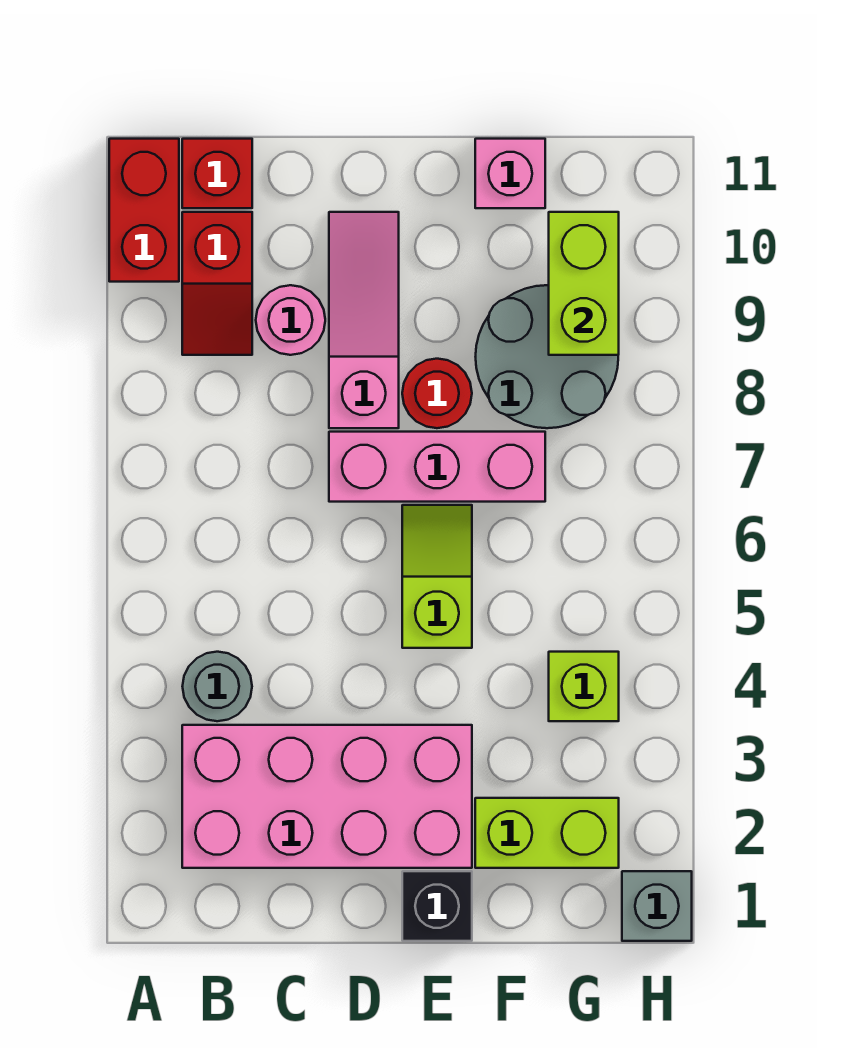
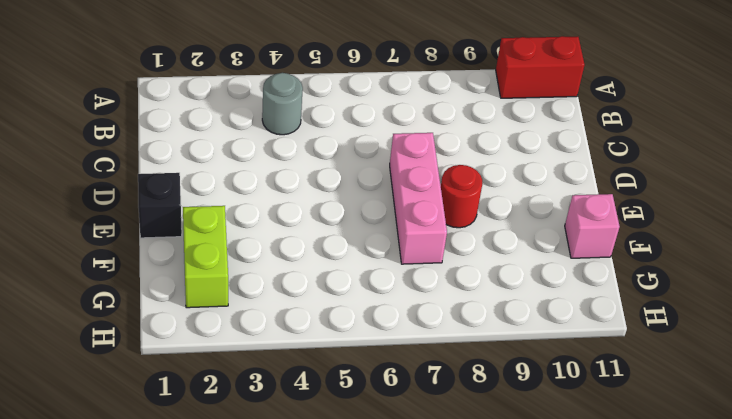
none -> pink brick B2:E3 level 1
none -> red slope B9:B10 level 1 top 10
none -> red brick B11 level 1

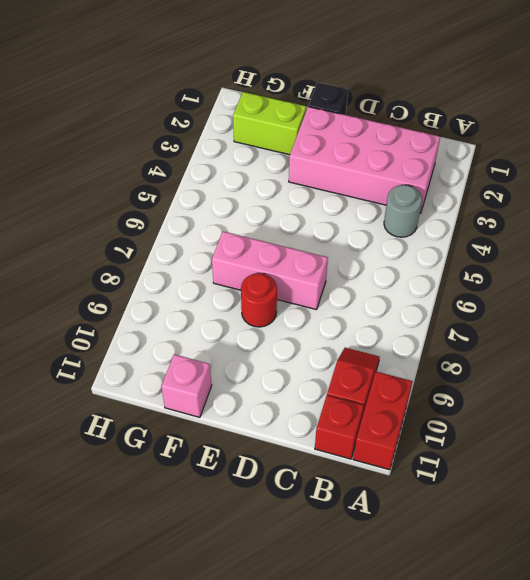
none -> pink round brick C9 level 1
none -> pink slope D8:D10 level 1 top 8
none -> lime slope E5:E6 level 1 top 5

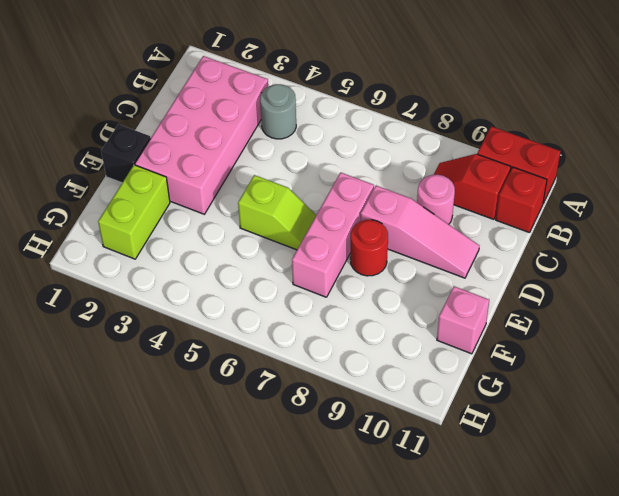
none -> grey round brick F8:G9 level 1
none -> lime brick G4 level 1
none -> grey brick H1 level 1

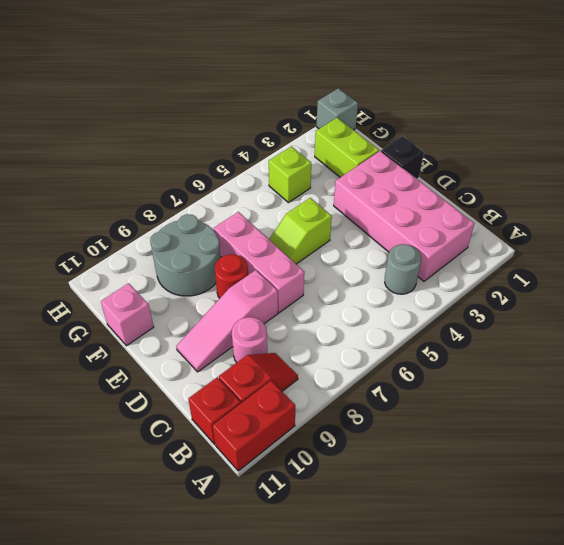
none -> lime brick G9:G10 level 2

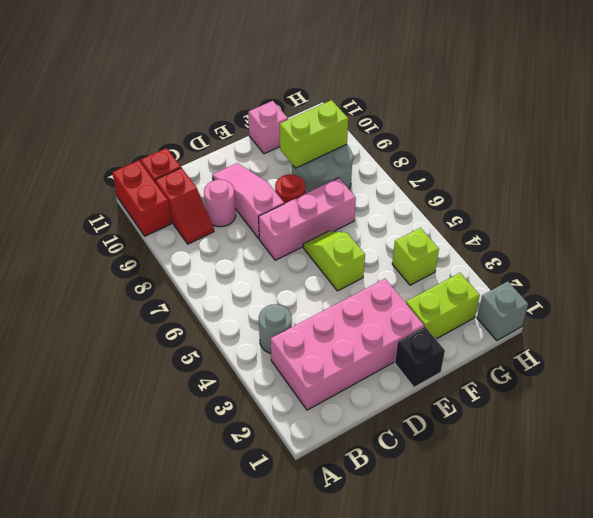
lime brick F9:G9 level 2 -> lime brick G9:G10 level 2

